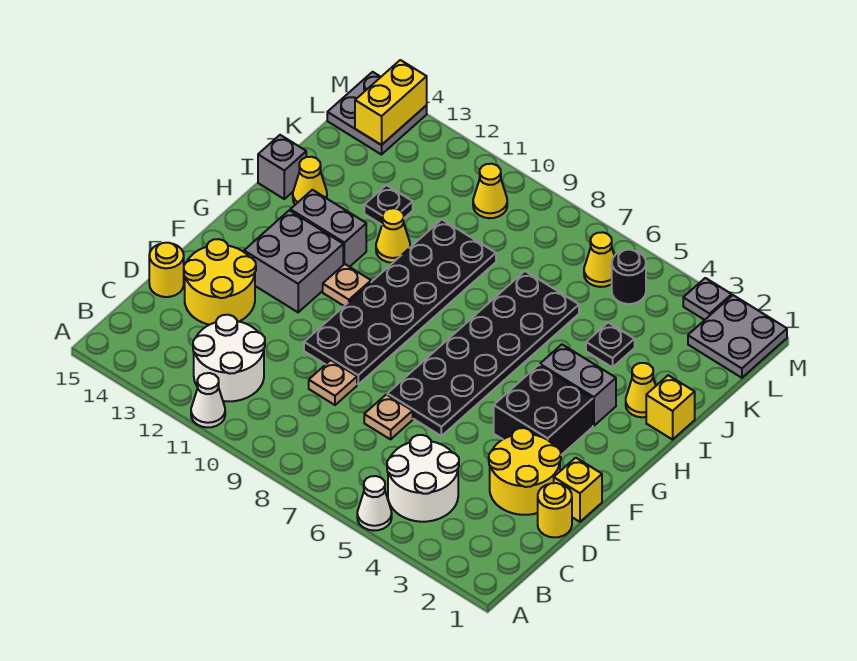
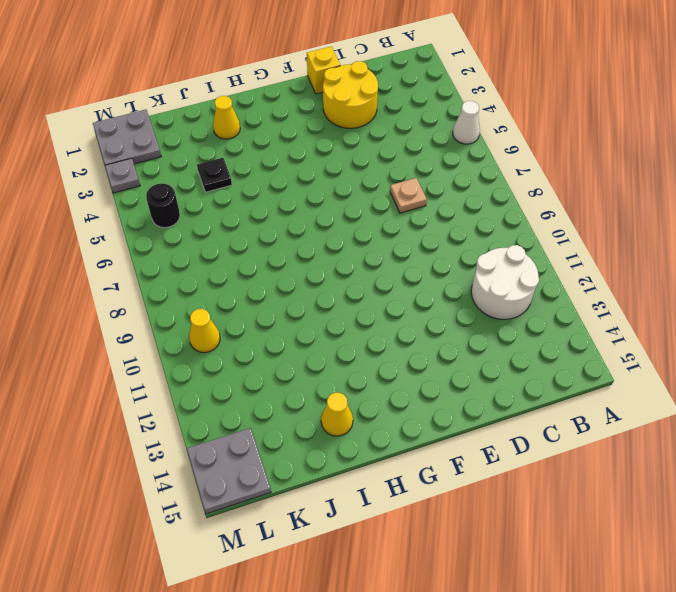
none -> white cone A11 level 1
none -> white round brick B4:C5 level 1
none -> yellow round brick D1 level 1
none -> tan plate D9 level 1

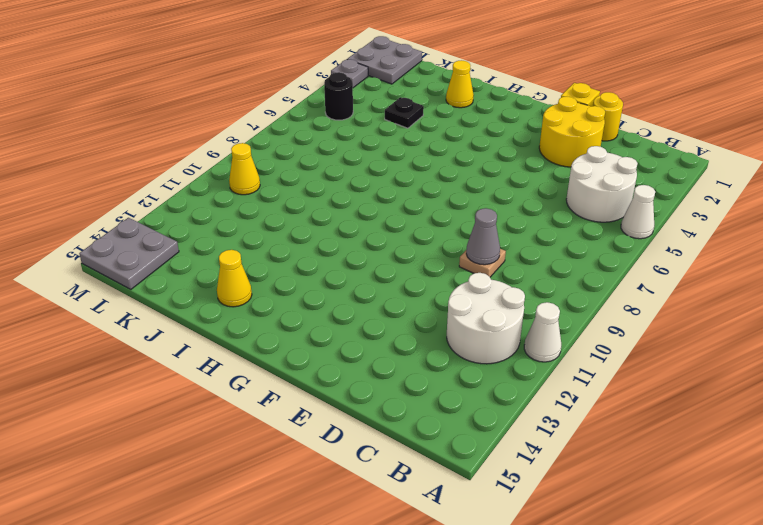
grey cone D9 level 2 -> none
none -> tan plate D7 level 1
none -> yellow round brick D13:E14 level 1
none -> yellow round brick D15 level 1
none -> black plate E6:J7 level 1

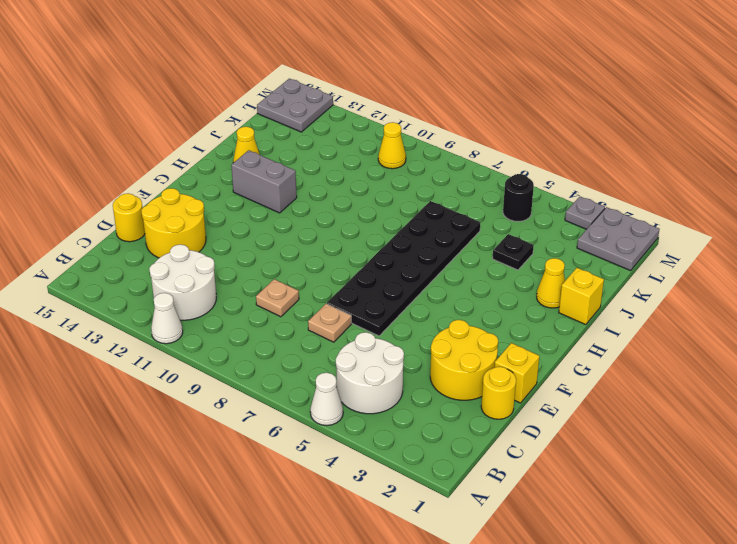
none -> black plate E9:J10 level 1
none -> black brick F3:G4 level 1
none -> grey brick F12:G13 level 1
none -> tan plate G11 level 1

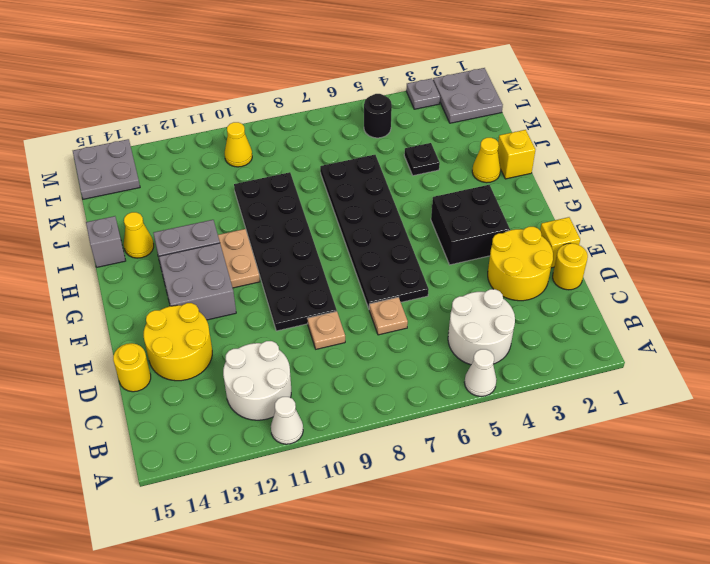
tan plate G11:H11 level 1 -> tan plate G11 level 1
none -> grey brick H3:H4 level 1
none -> yellow cone I11 level 1
none -> black plate J12 level 1
none -> yellow cone L6 level 1

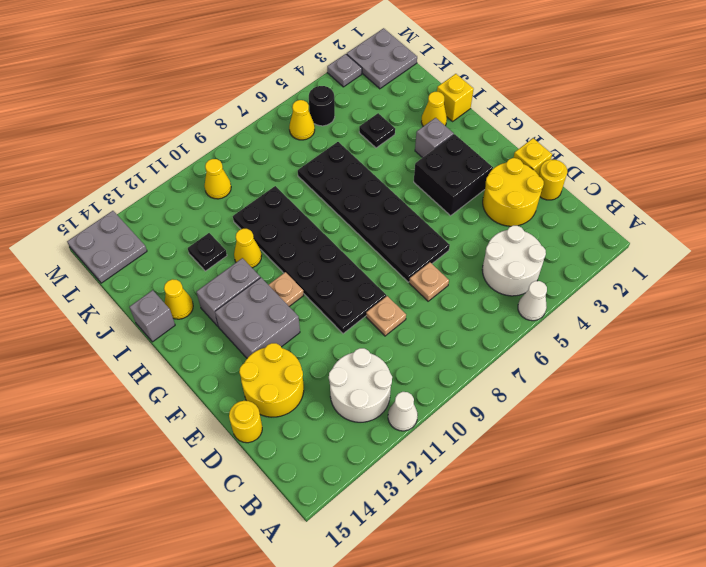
grey brick H3 level 1 -> grey brick H3:H4 level 1
none -> yellow brick L14:M14 level 2

